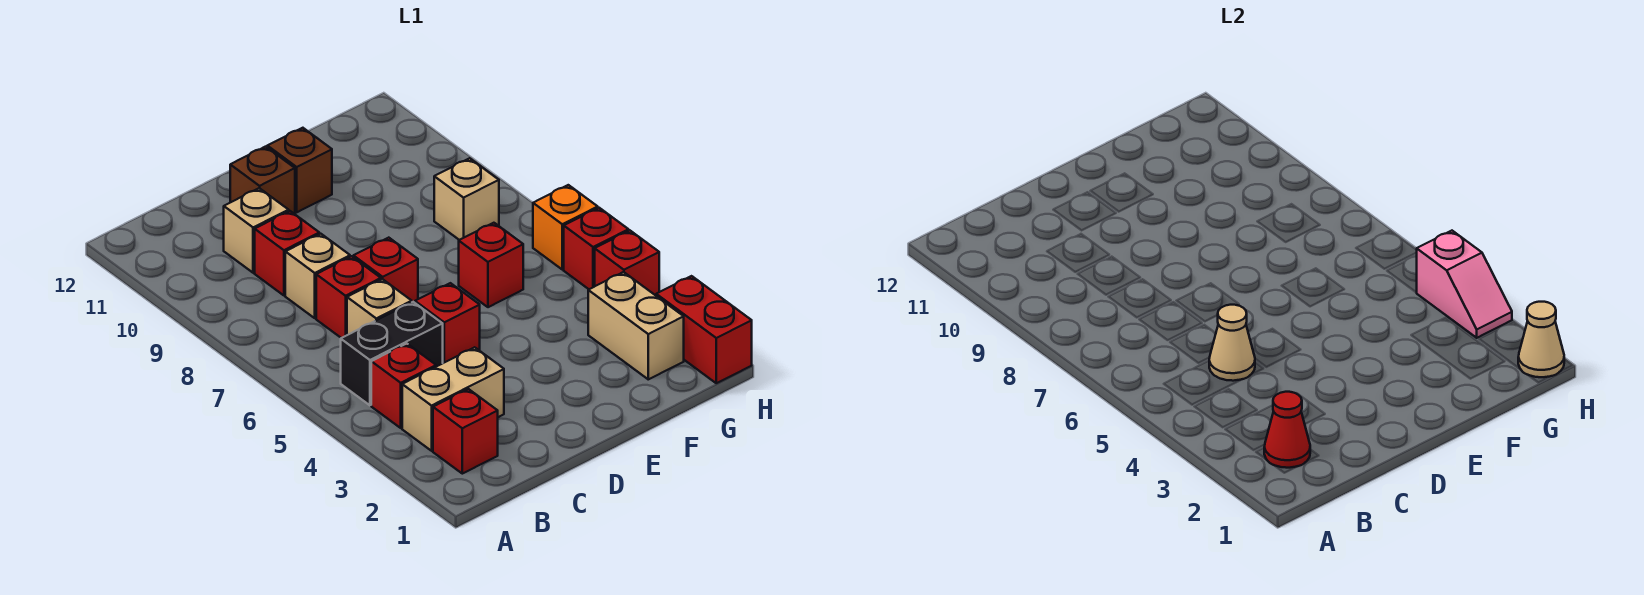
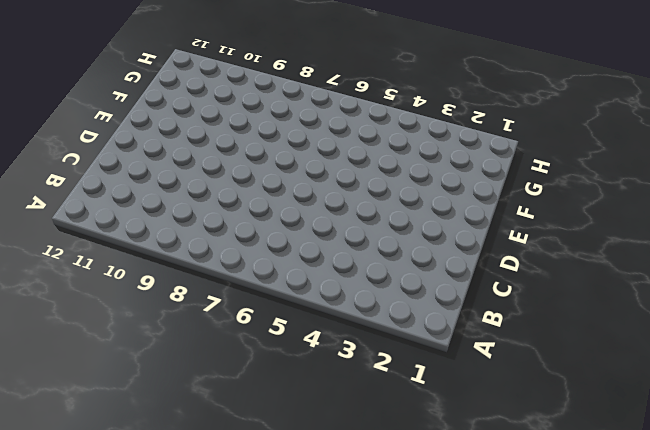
none -> red brick B2 level 1
none -> tan brick B3:C3 level 1
none -> red brick B4 level 1

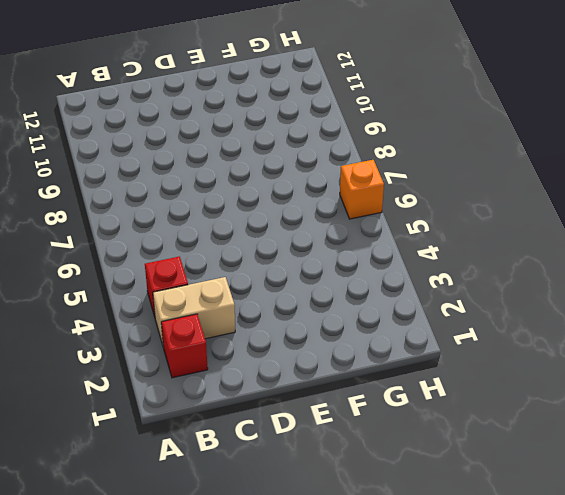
none -> black brick B5:C5 level 1
none -> tan brick C6 level 1
none -> red brick C7 level 1

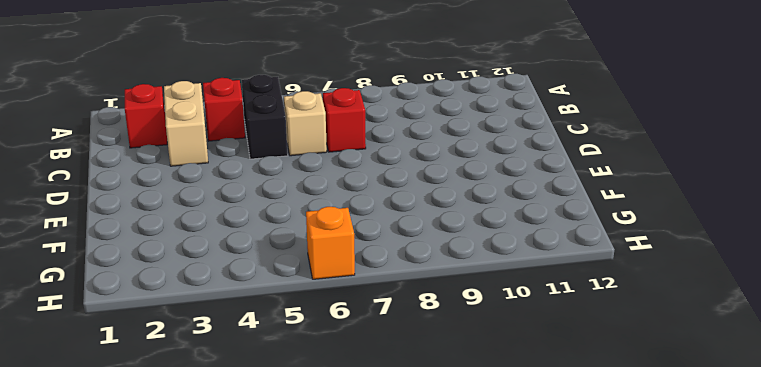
none -> tan brick C8 level 1
none -> red brick C9 level 1
none -> tan brick C10 level 1

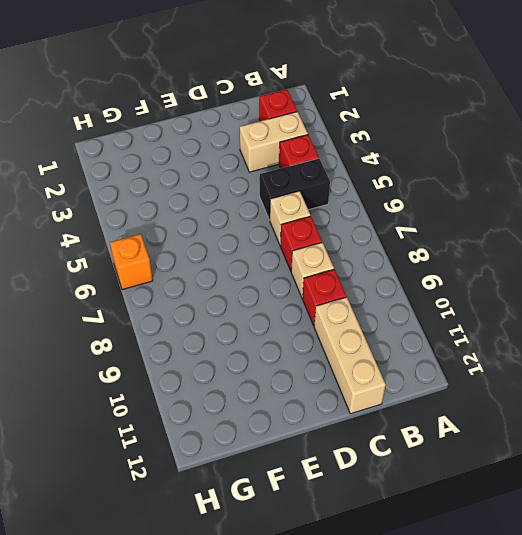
tan brick C10:C12 level 1 -> tan brick C10 level 1
none -> red brick D5 level 1
none -> red brick D7 level 1
none -> brown brick D11 level 1

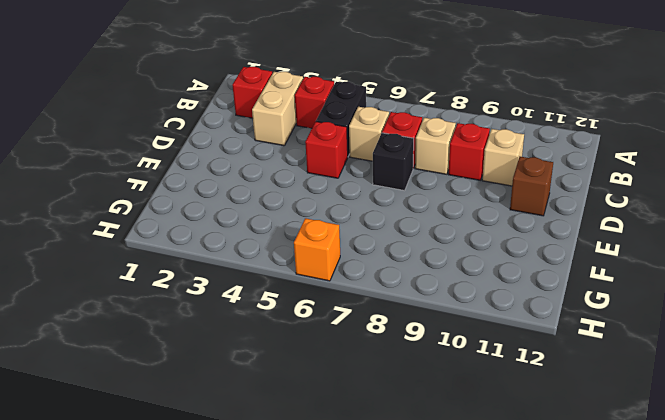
black brick D7 level 1 -> red brick D7 level 1
none -> brown brick E11 level 1
none -> red brick F6 level 1
none -> tan brick G2:G3 level 1

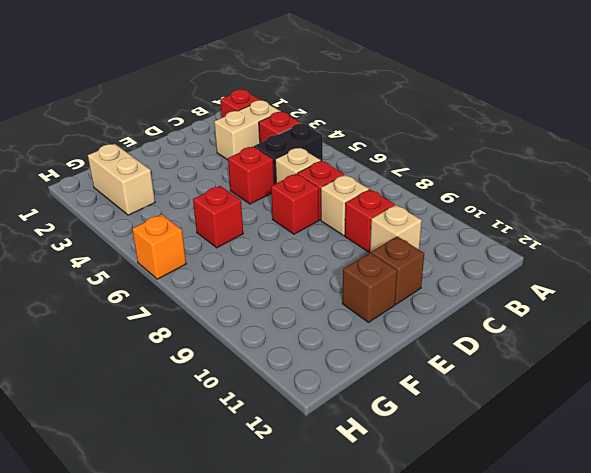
none -> tan brick G8 level 1
none -> red brick H1:H2 level 1
none -> red brick H4 level 1

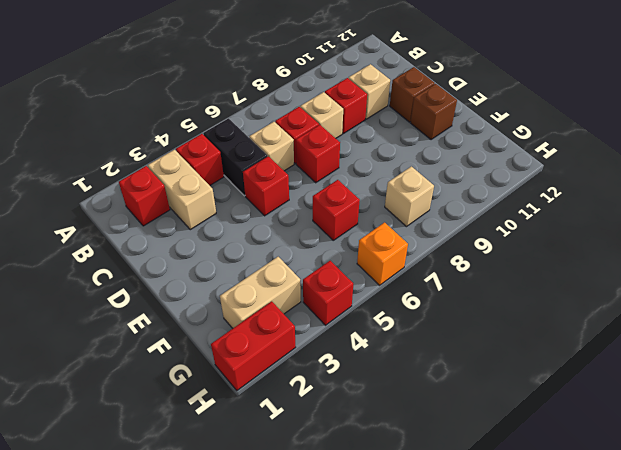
none -> red brick H5 level 1
none -> red cone B2 level 2
none -> tan cone C5 level 2

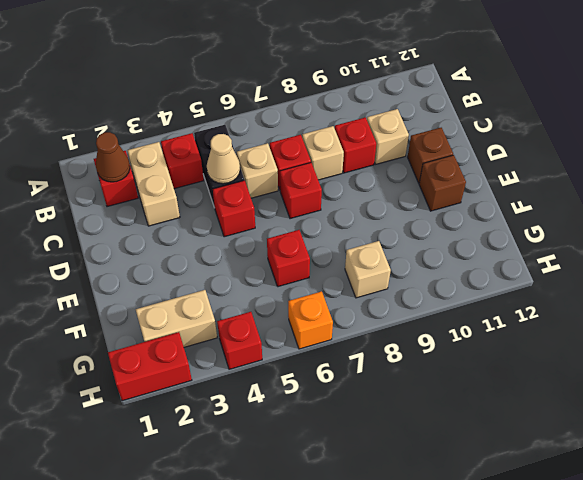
brown cone B2 level 2 -> red cone B2 level 2
none -> red brick H5 level 1
none -> tan cone H1 level 2
none -> pink slope H3:H4 level 2 top 4

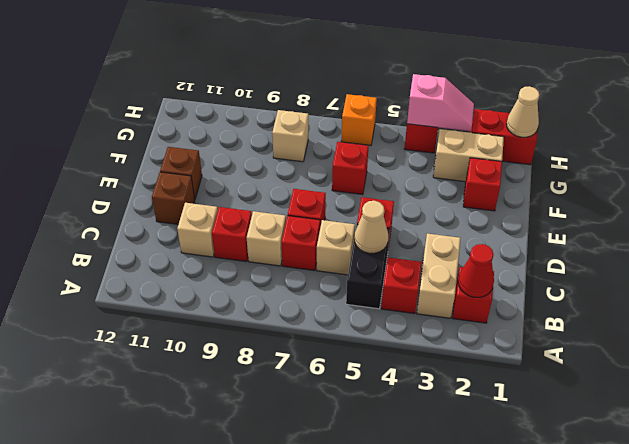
red brick F2 level 1 -> red brick H5 level 1

